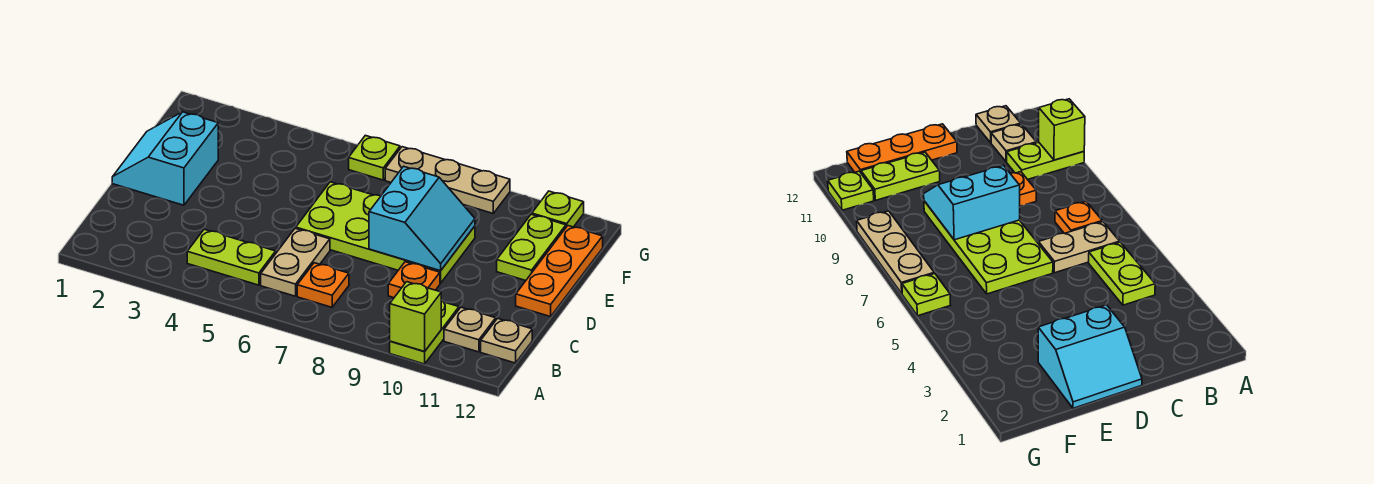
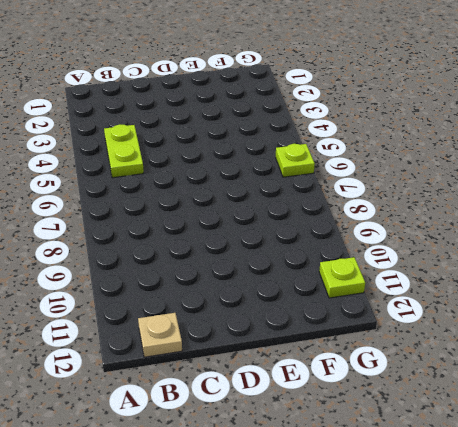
none -> lime plate A10:B10 level 1
none -> tan plate B6:C6 level 1
none -> orange plate B7 level 1

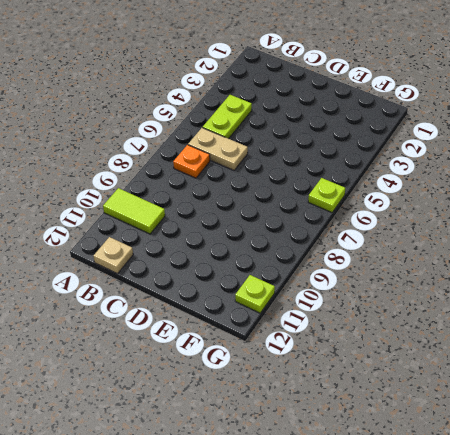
lime tile A10:B10 level 1 -> lime plate A10:B10 level 1
none -> tan plate B11 level 1
none -> orange plate C9 level 1
none -> cyan slope D1:E2 level 1 top 2

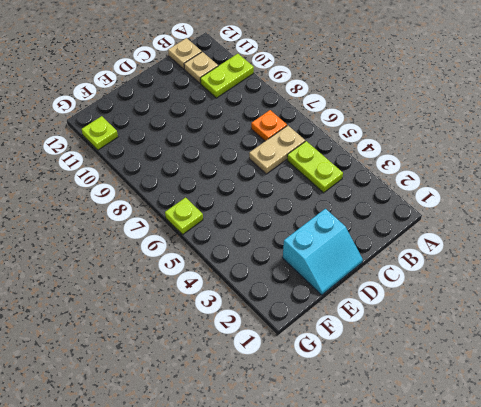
none -> orange plate C9 level 1
none -> lime plate D6:E9 level 1
none -> orange plate D12:F12 level 1

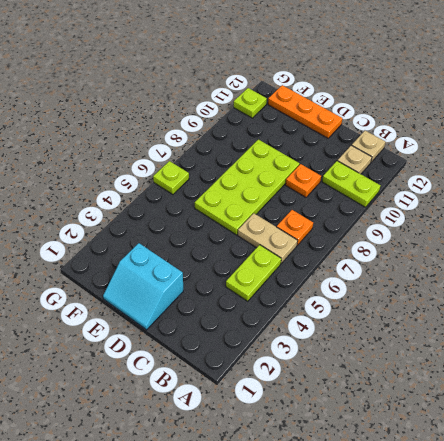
none -> lime plate E11:F11 level 1
none -> tan plate G7:G9 level 1
none -> lime brick A10 level 2

